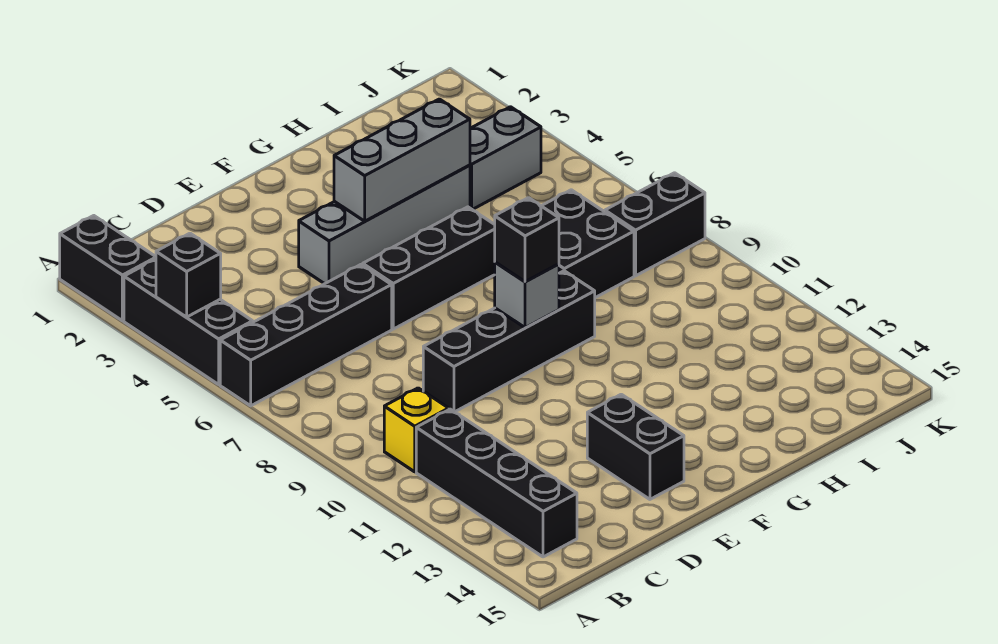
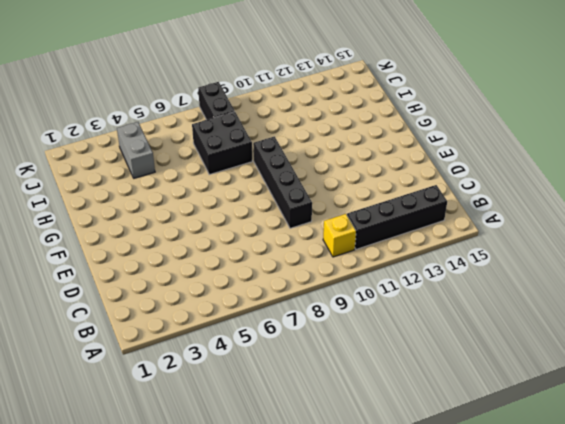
none -> black brick A1:A2 level 1
none -> black brick A3:A5 level 1
none -> black brick A6:D6 level 1

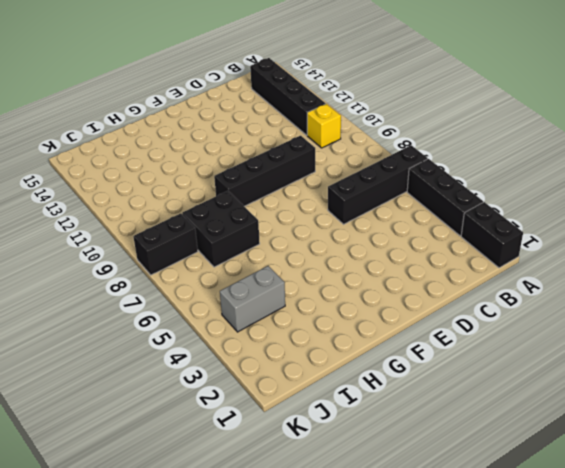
none -> grey brick E4:H4 level 1
none -> black brick E6:G6 level 1
none -> black brick E13:E14 level 1

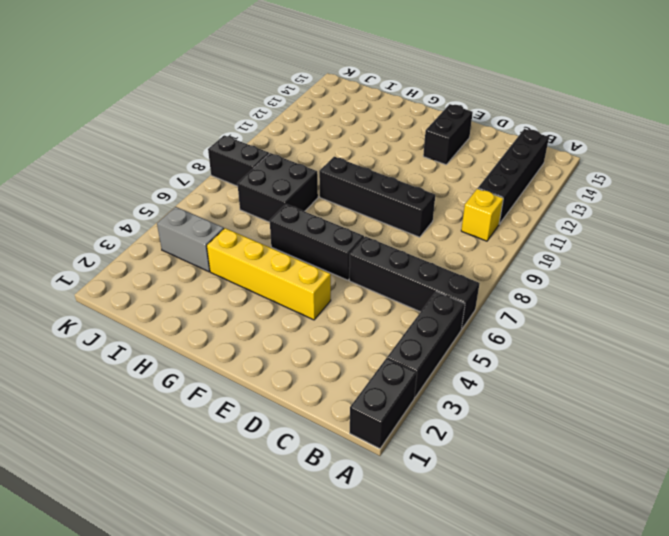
yellow brick E4:H4 level 1 -> grey brick E4:H4 level 1
none -> black brick A4 level 2
none -> grey brick F4:H4 level 2
none -> grey brick F9 level 2

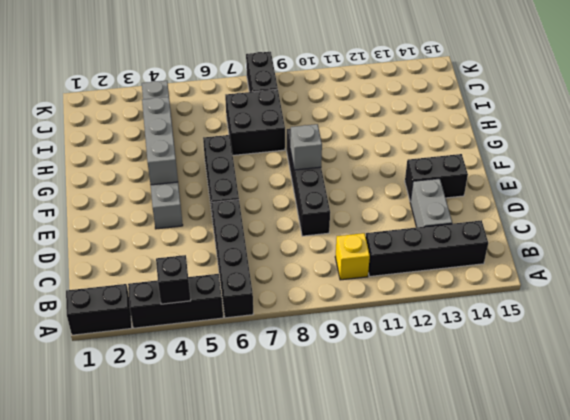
grey brick C13:D13 level 1 -> none
none -> black brick F9 level 3

